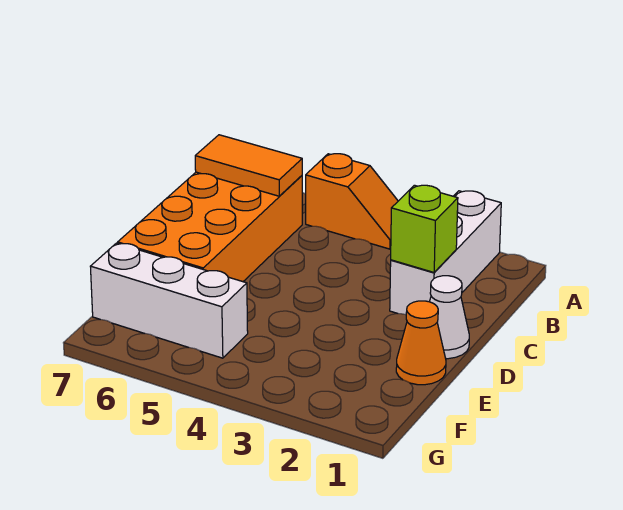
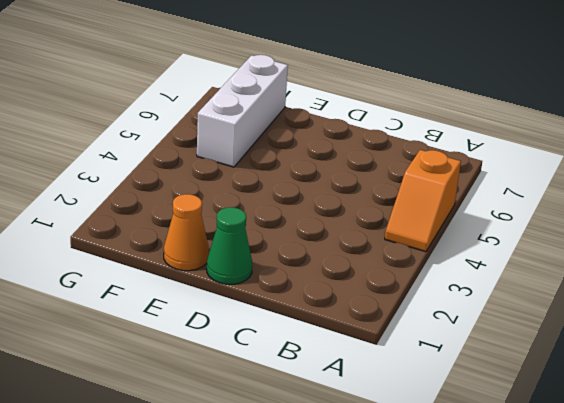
green cone D1 level 1 -> white cone D1 level 1
none -> white brick A2:C2 level 1
none -> orange brick B6:E7 level 1

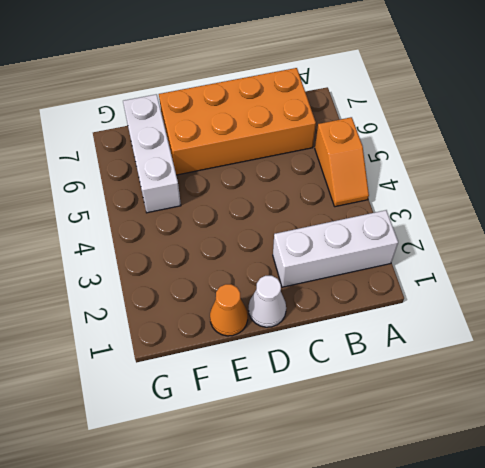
none -> orange tile B6:B7 level 2
none -> lime brick C2 level 2

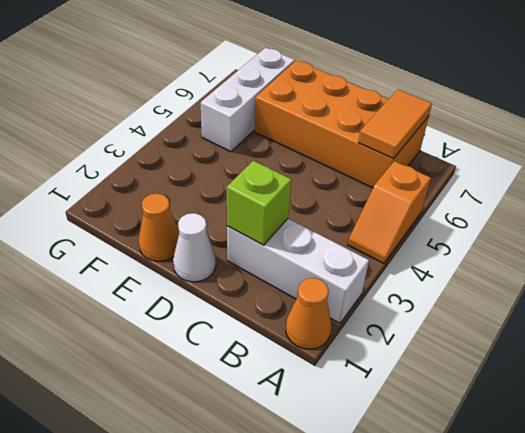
orange cone A1 level 1 -> none

